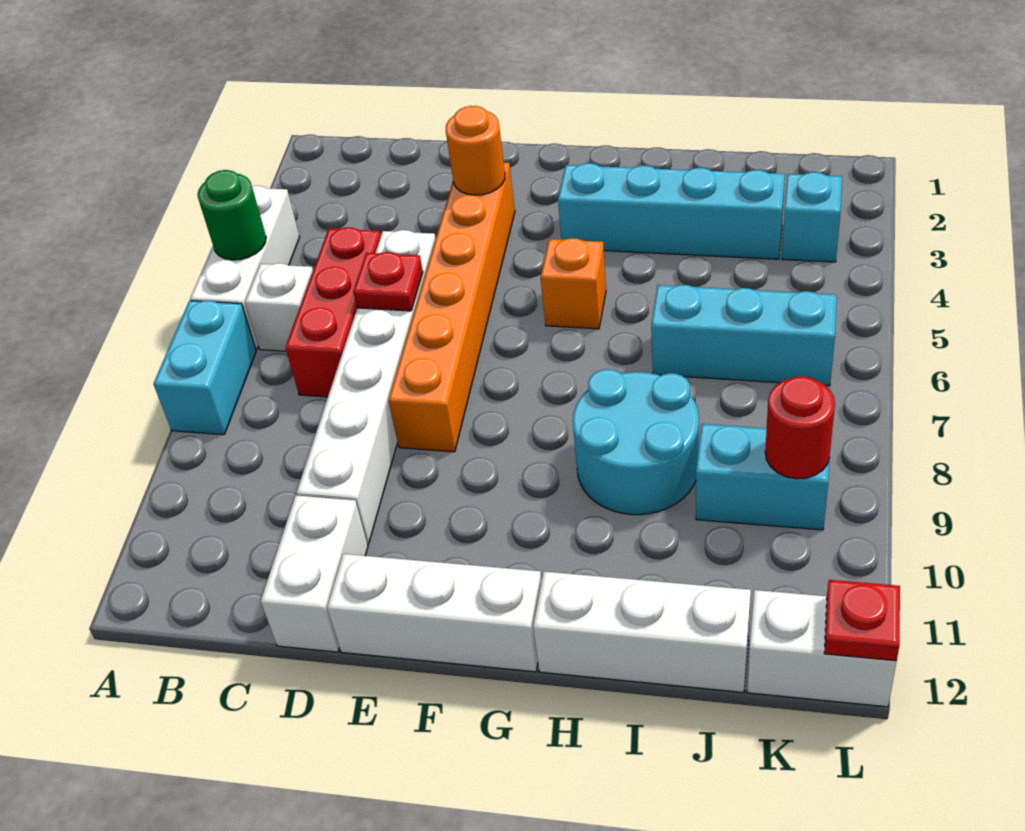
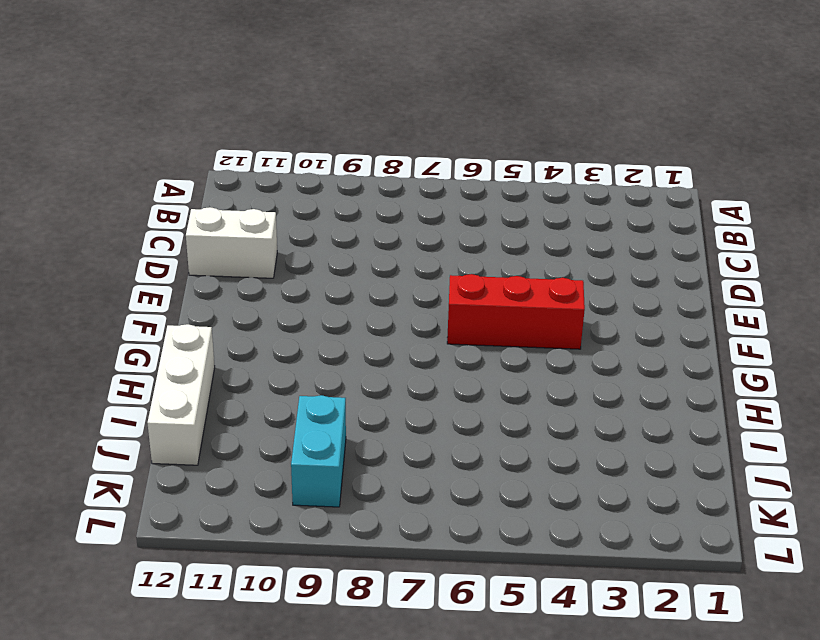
red brick F4:F6 level 1 -> red brick C5:C7 level 1
none -> white brick A4:A6 level 1
none -> cyan brick A7:A8 level 1
none -> white brick B6 level 1

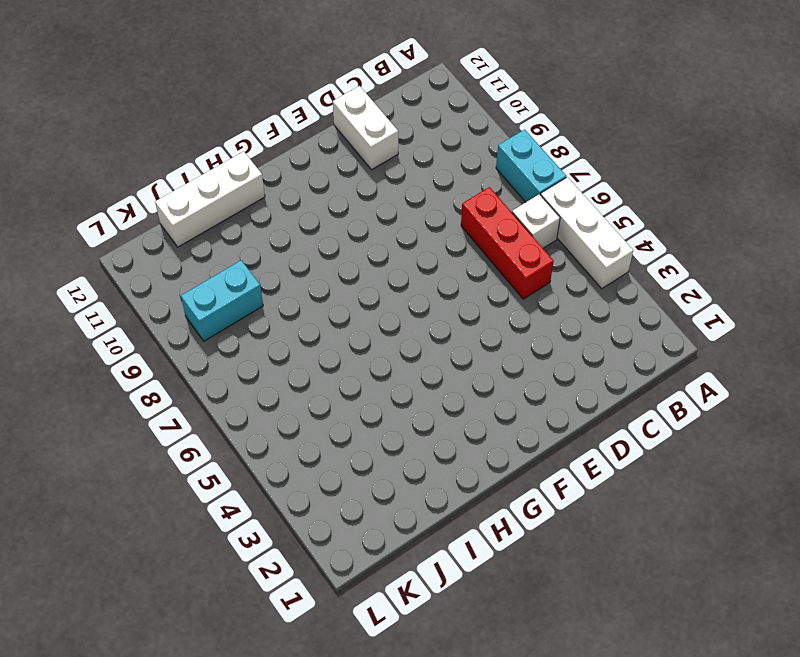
none -> white brick D5:D10 level 1
none -> orange brick E3:E8 level 1
none -> white brick E12:G12 level 1

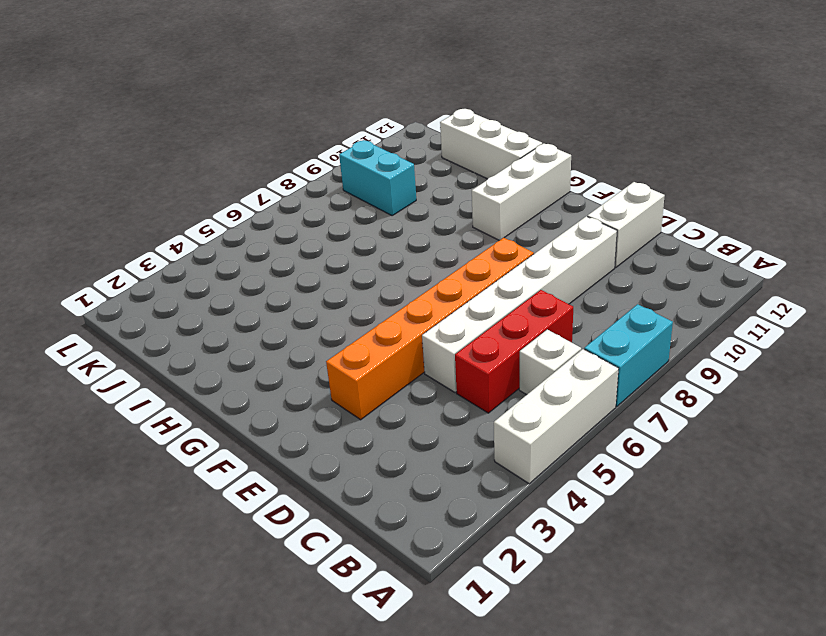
white brick G10:G12 level 1 -> white brick E12:G12 level 1
none -> cyan brick G3:J3 level 1
none -> orange brick G5 level 1
none -> cyan round brick H8:I9 level 1

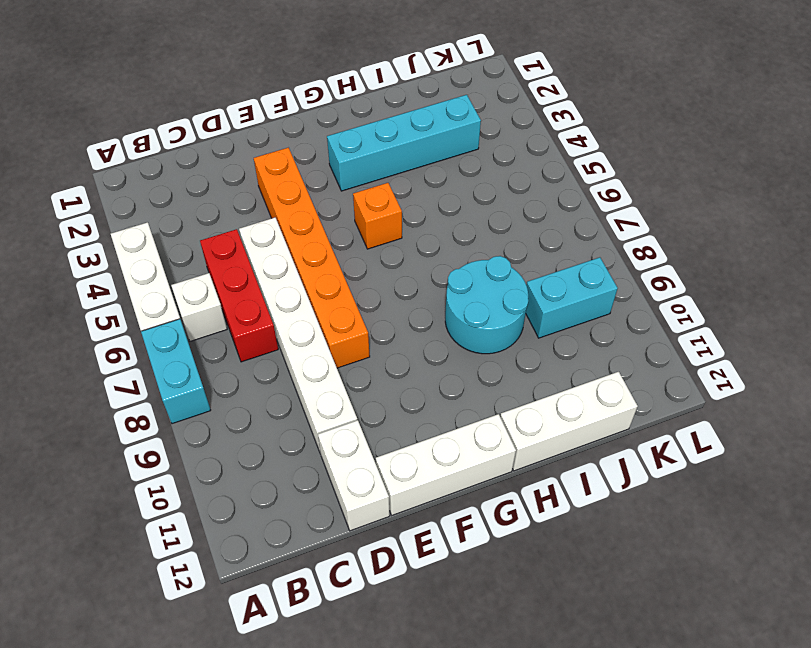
none -> cyan brick I6:K6 level 1
none -> cyan brick K3 level 1
none -> white brick K12:L12 level 1

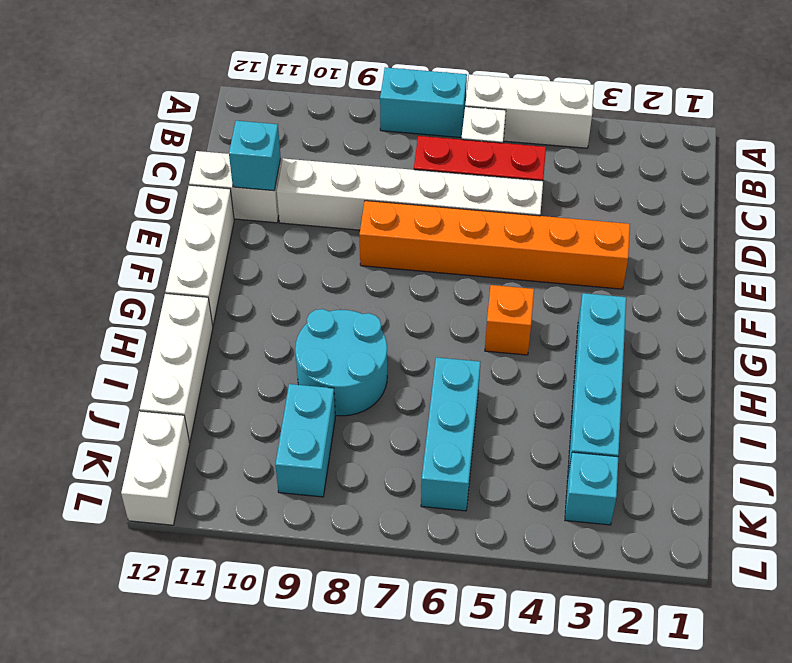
cyan brick D11 level 2 -> none
none -> green round brick A5 level 2
none -> red plate D6 level 2
none -> orange round brick E3 level 2

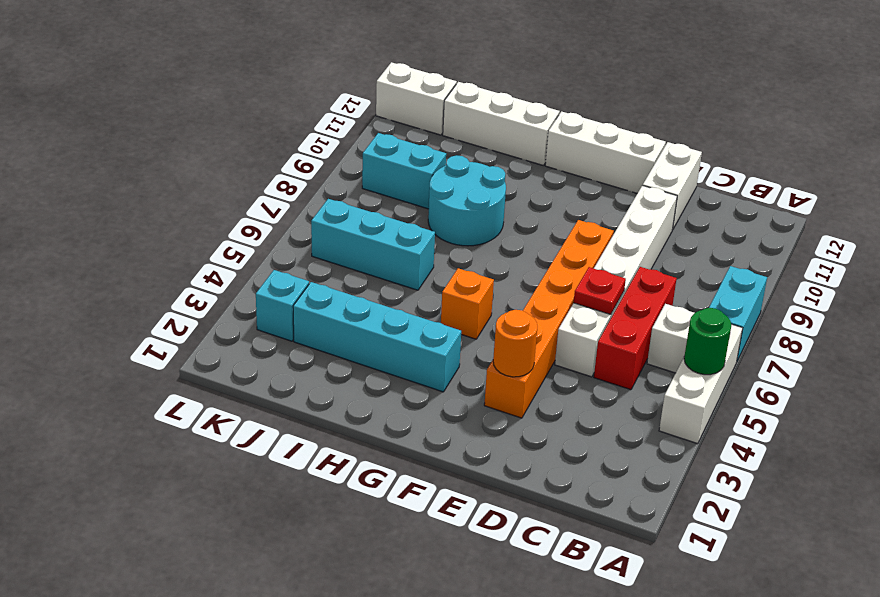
none -> red round brick K9 level 2
none -> red plate L12 level 2

